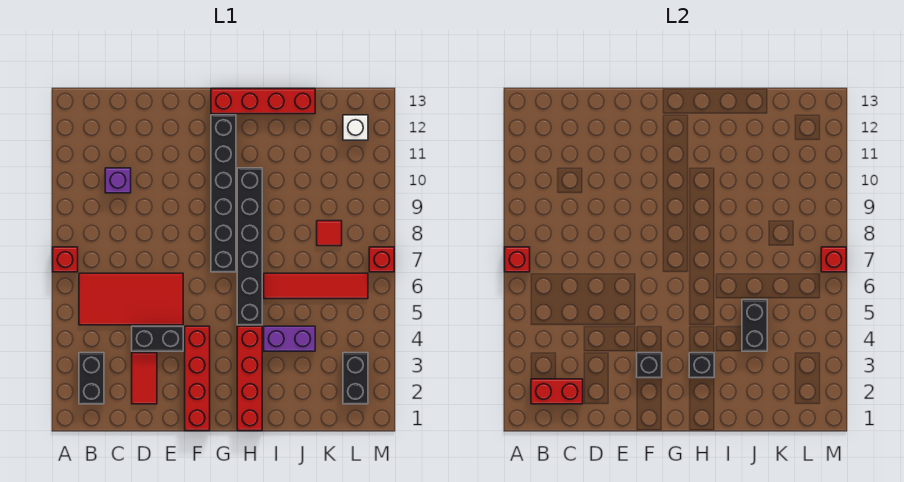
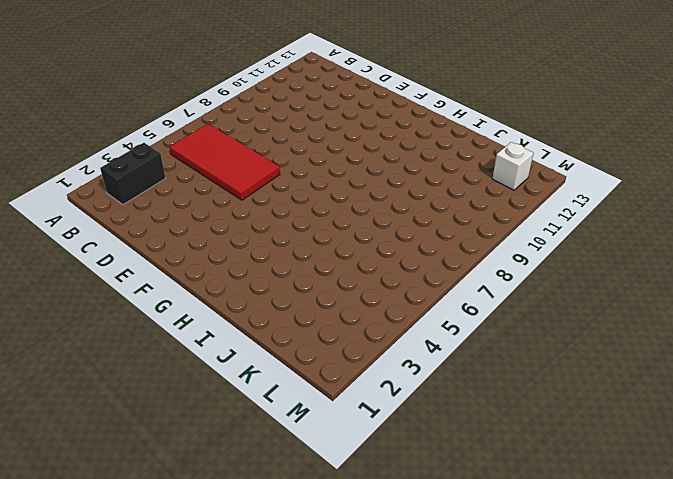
none -> red brick A7 level 1
none -> purple brick C10 level 1
none -> red tile D2:D3 level 1

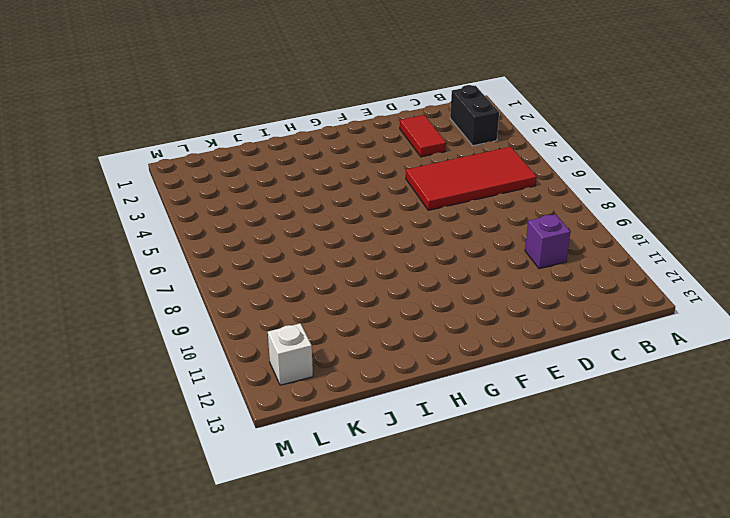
none -> red brick A7 level 1
none -> black brick D4:E4 level 1
none -> red brick F1:F4 level 1

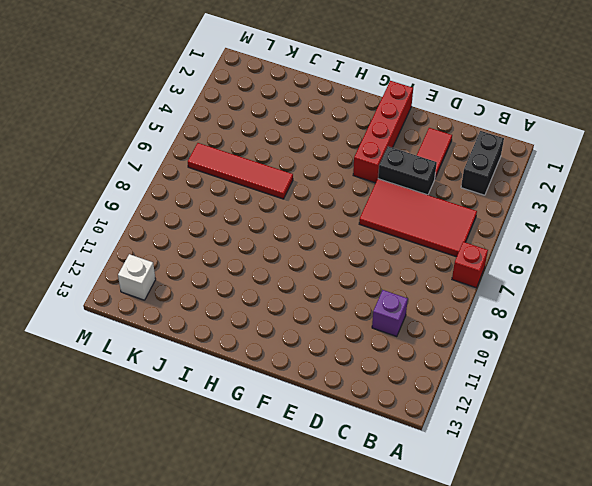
none -> black brick G7:G12 level 1
none -> red brick G13:J13 level 1
none -> red brick H1:H4 level 1

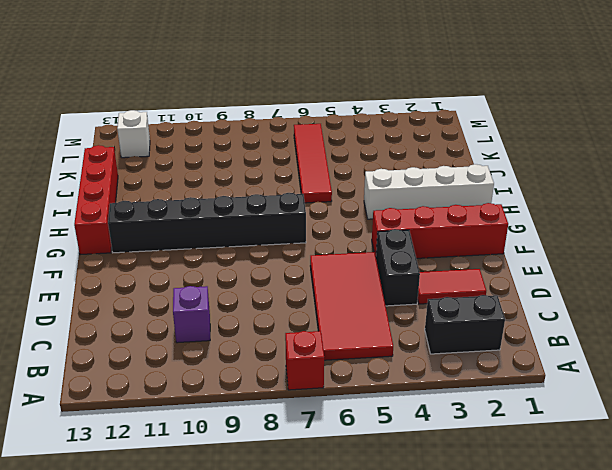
white brick H1:H4 level 1 -> red brick H1:H4 level 1
none -> black brick H5:H10 level 1
none -> purple brick I4:J4 level 1
none -> red tile K8 level 1

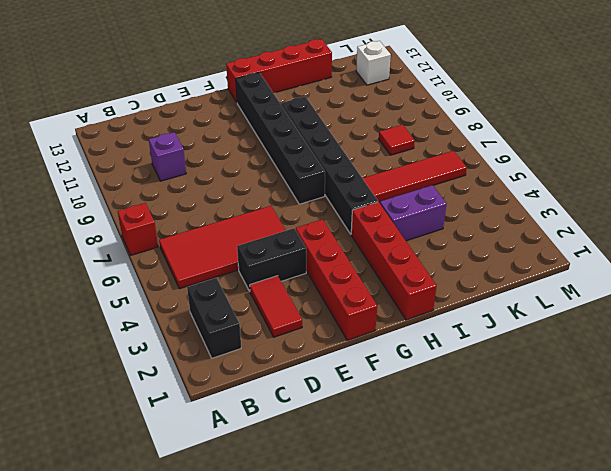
none -> black brick L2:L3 level 1
none -> red brick M7 level 1
none -> red brick A7 level 2

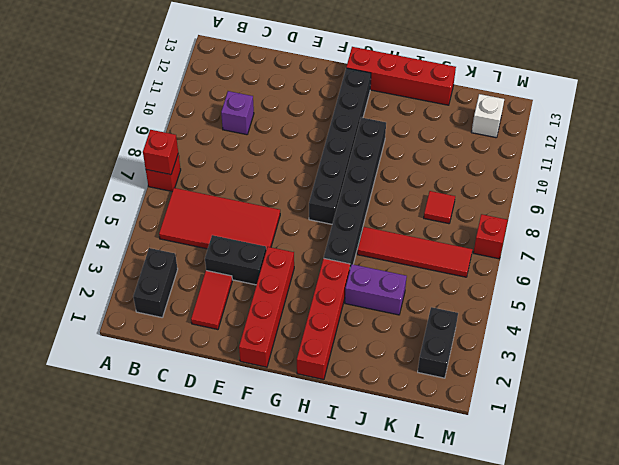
none -> red brick B2:C2 level 2
none -> black brick F3 level 2
none -> black brick H3 level 2

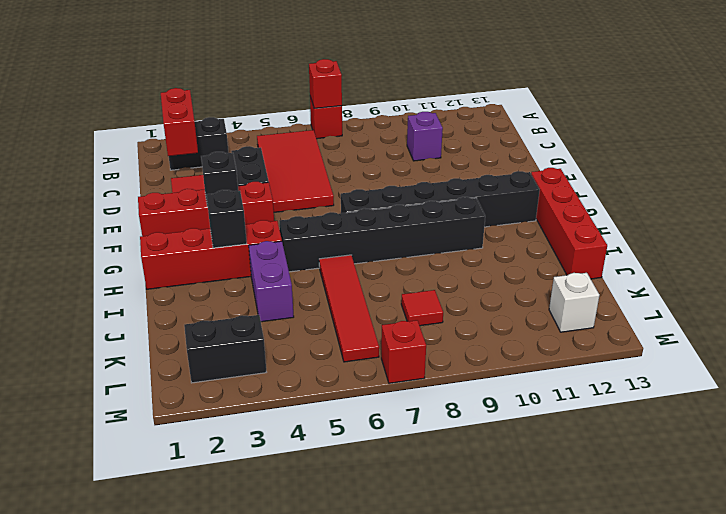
none -> black brick J4:J5 level 2
none -> red brick M7 level 2

